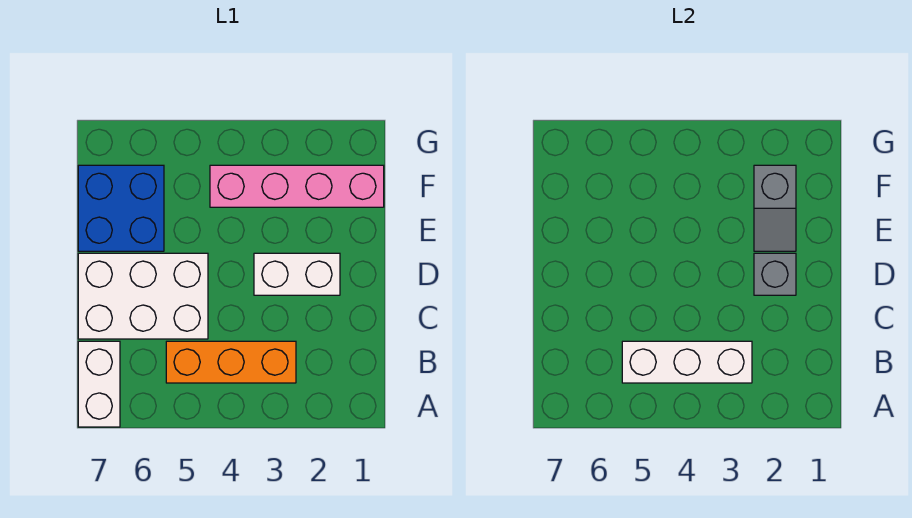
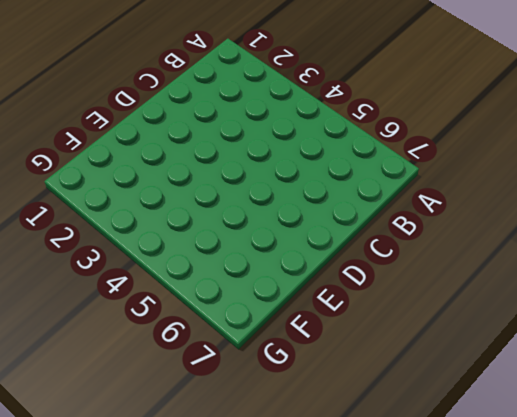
none -> white brick A7:B7 level 1
none -> orange brick B3:B5 level 1

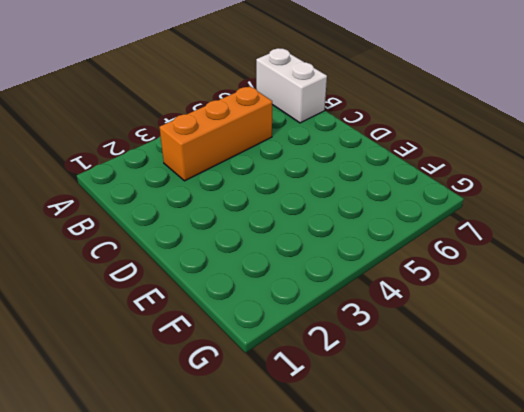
none -> white brick C5:D7 level 1
none -> white brick D2:D3 level 1

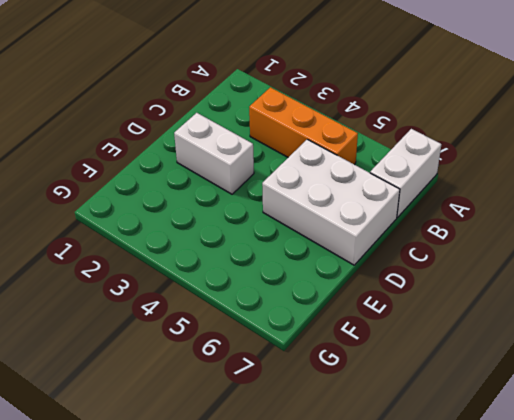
none -> blue brick E6:F7 level 1
none -> pink brick F1:F4 level 1

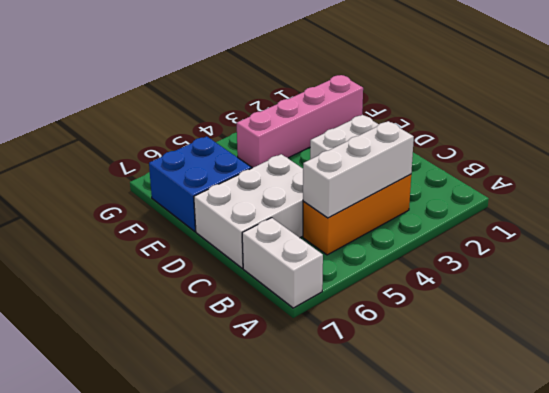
none -> grey brick D2 level 2
none -> grey slope E2:F2 level 2 top F

